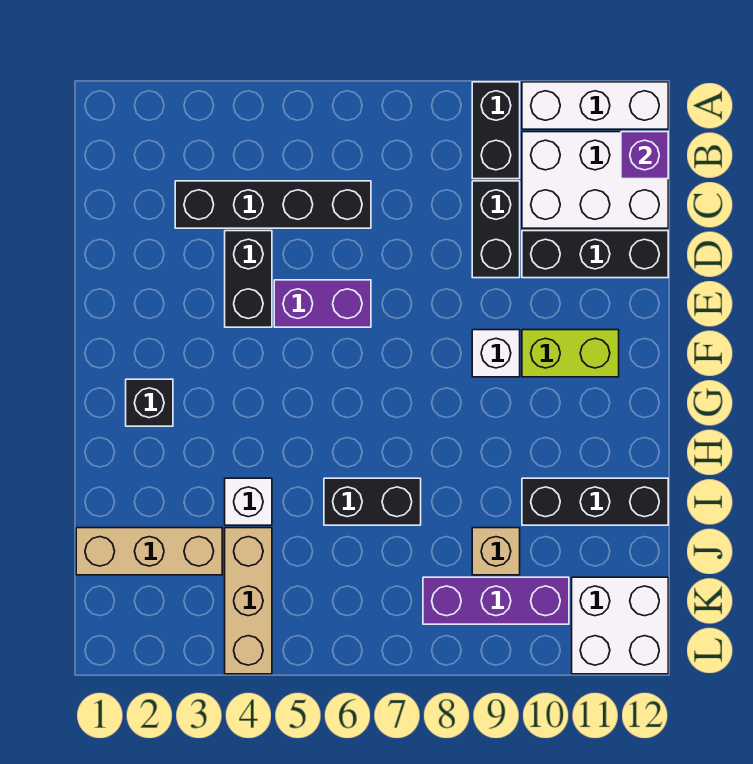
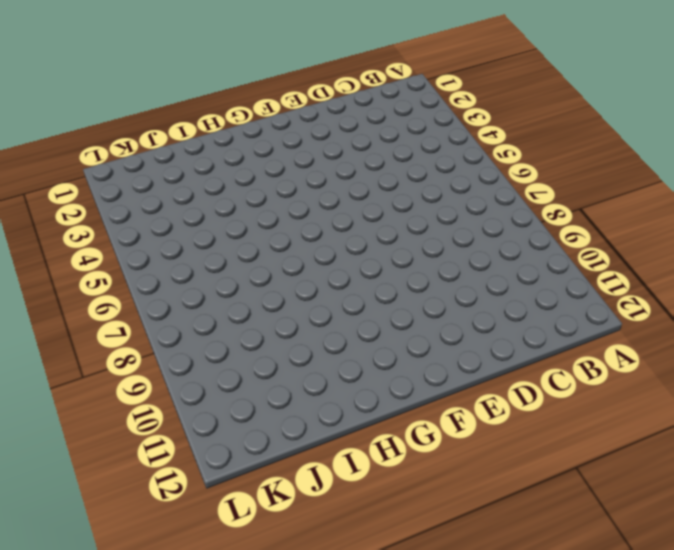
none -> black brick A9:B9 level 1
none -> white brick A10:A12 level 1
none -> white brick B10:C12 level 1

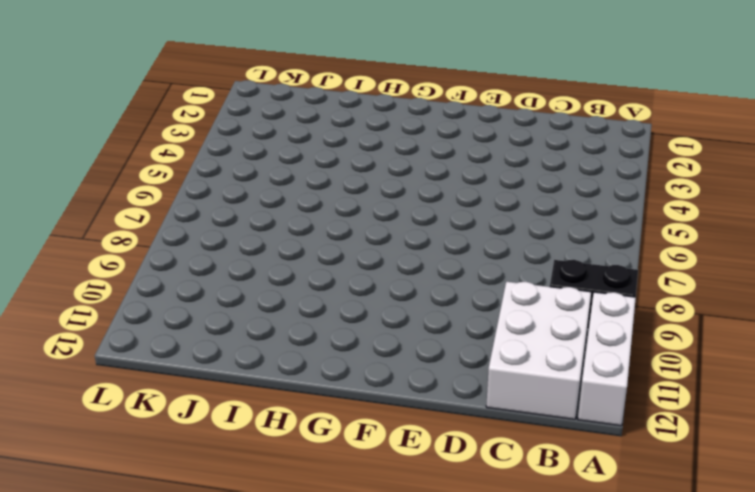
none -> black brick C3:C6 level 1
none -> black brick C9:D9 level 1
none -> black brick D4:E4 level 1

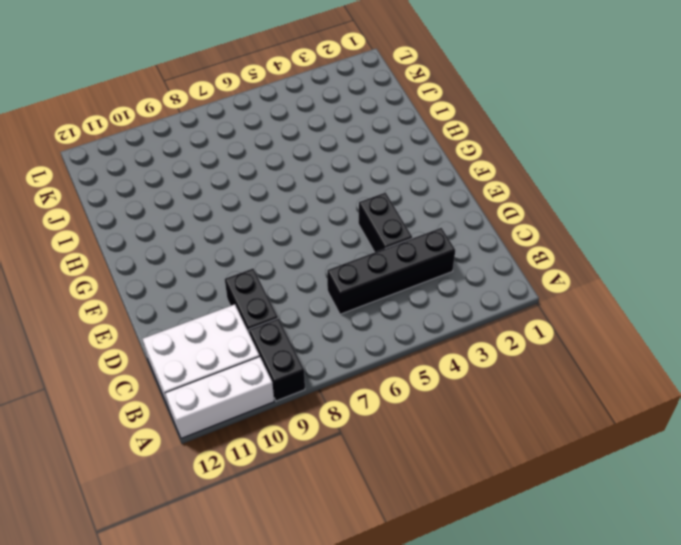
none -> black brick D10:D12 level 1
none -> purple brick E5:E6 level 1
none -> white brick F9 level 1

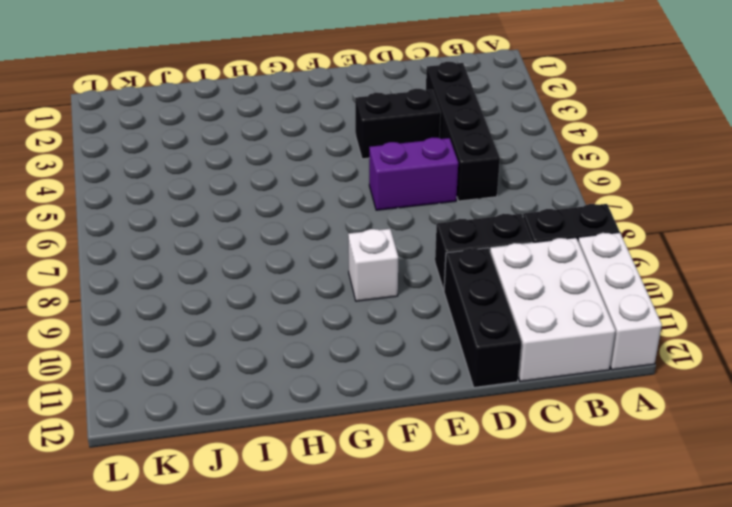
purple brick D6:E6 level 1 -> purple brick E5:E6 level 1
none -> lime brick F10:F11 level 1
none -> black brick G2 level 1
none -> white brick I4 level 1

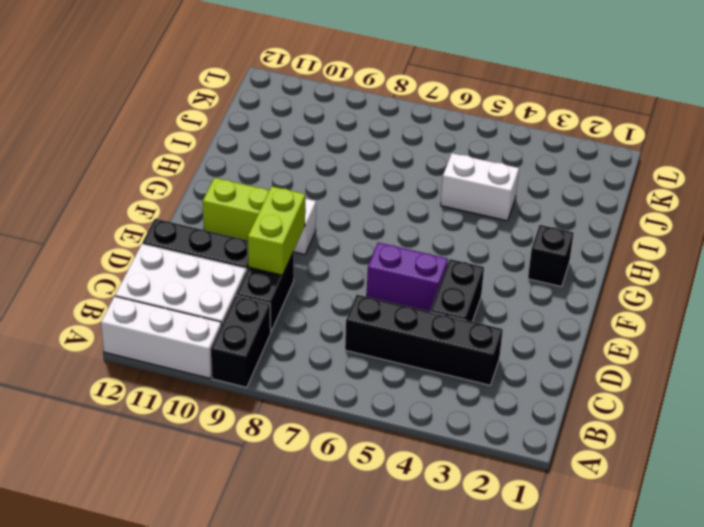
lime brick D9:E9 level 2 -> none
white brick I4:I5 level 1 -> white brick I4 level 1
none -> black brick I6:I7 level 1
none -> black brick I10:I12 level 1
none -> tan brick J1:J3 level 1

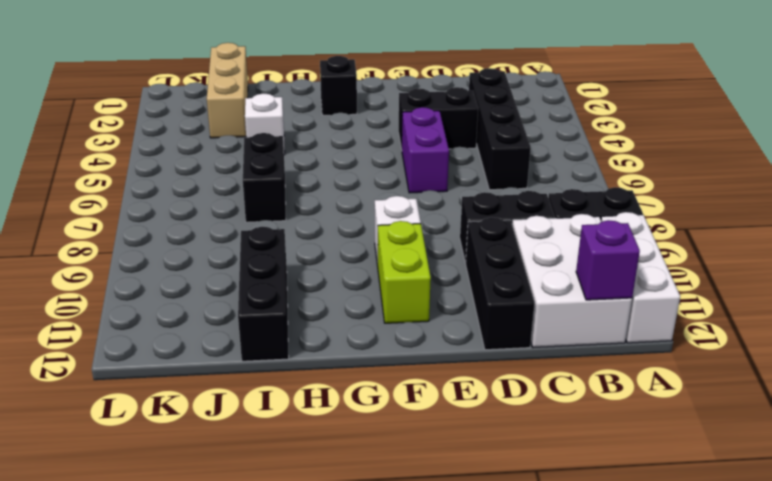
none -> tan brick J4:L4 level 1
none -> tan brick J9 level 1
none -> purple brick K8:K10 level 1

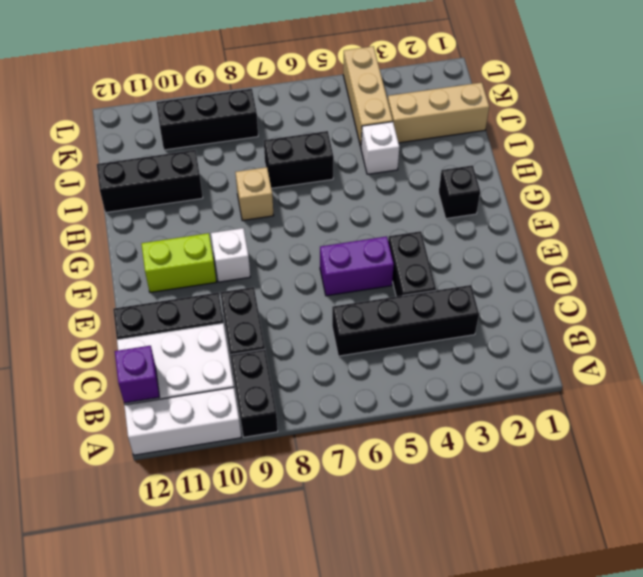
tan brick H8 level 1 -> tan brick J9 level 1
black brick K8:K10 level 1 -> purple brick K8:K10 level 1
none -> white brick K11:L12 level 1

